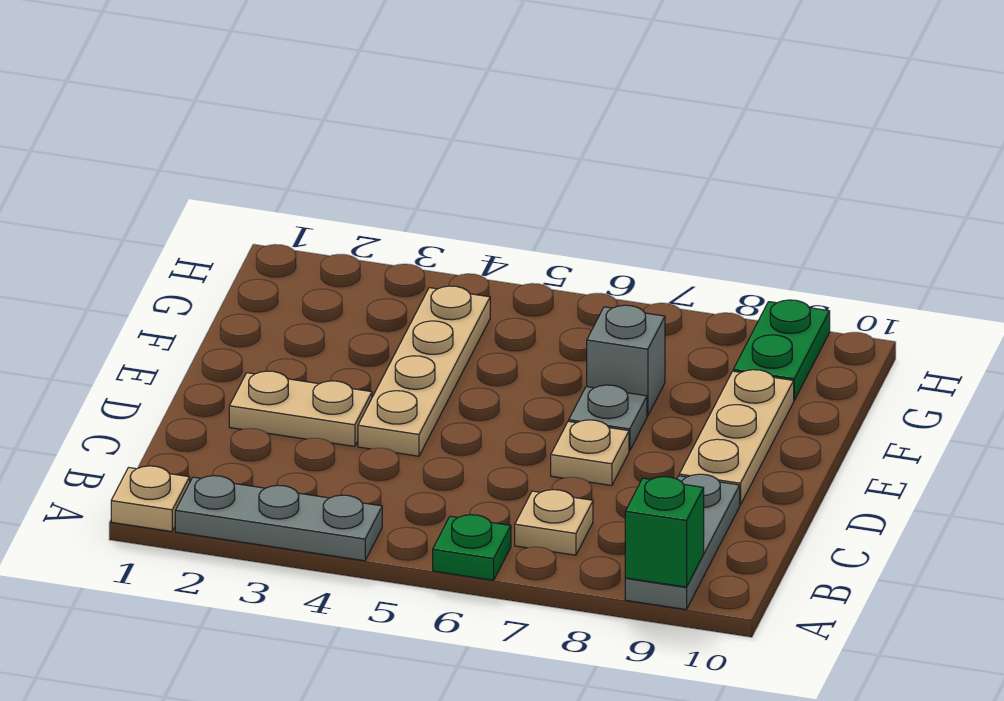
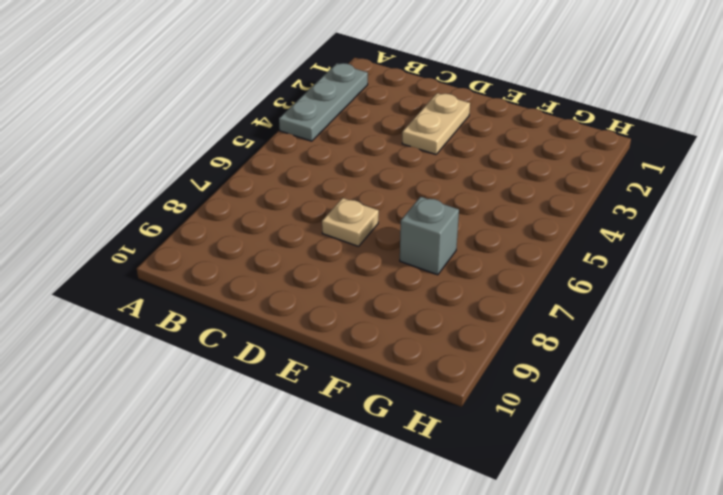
none -> tan plate A1 level 1
none -> green plate A6 level 1
none -> grey plate A9:C9 level 1

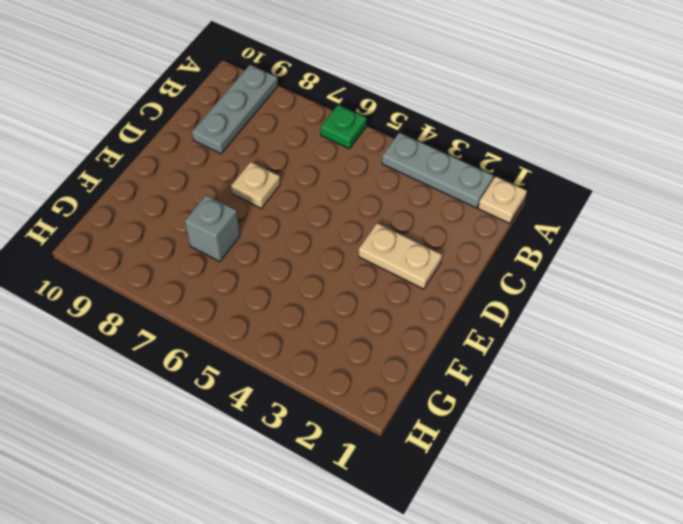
none -> tan plate B7 level 1
none -> tan plate D4:G4 level 1
none -> tan plate D9:F9 level 1

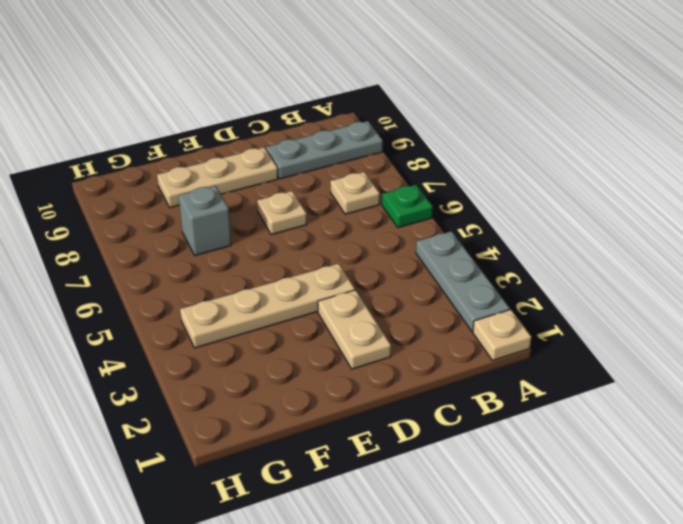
none -> grey plate E7 level 1
none -> green plate G9:H9 level 1
none -> green brick A9 level 2

